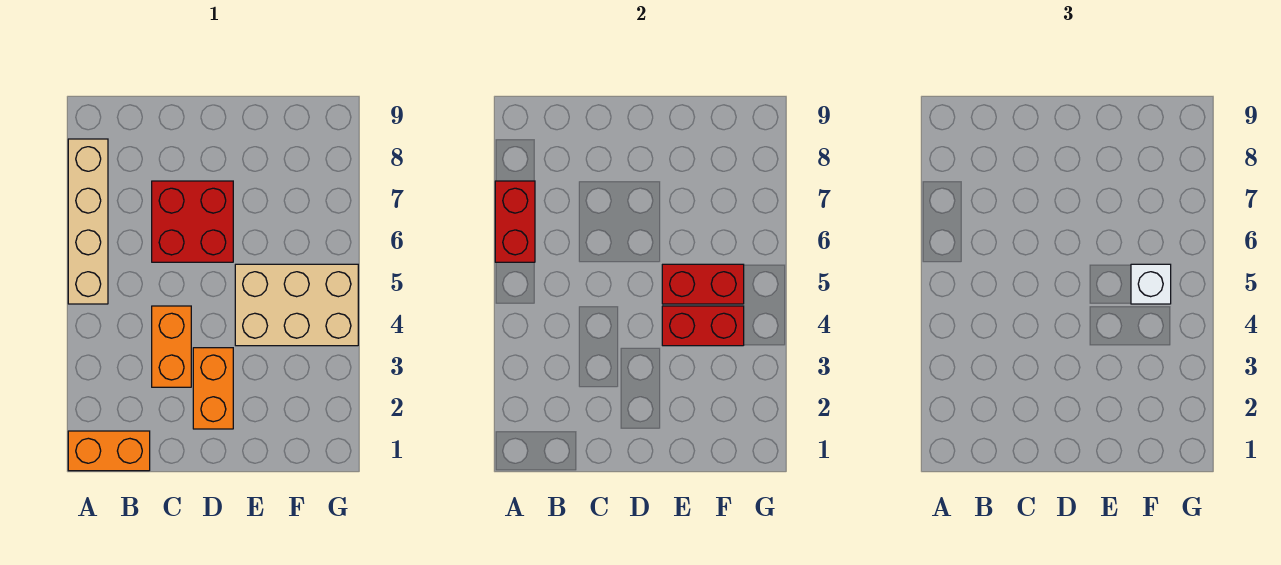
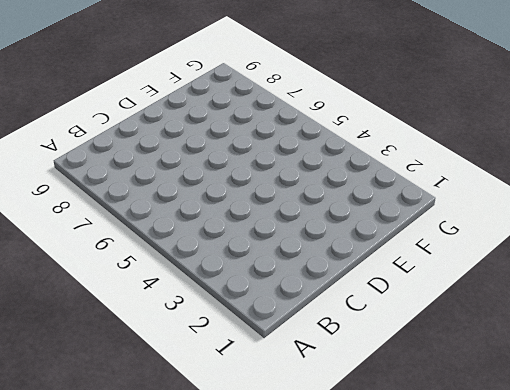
none -> orange brick A1:B1 level 1
none -> tan brick A5:A8 level 1

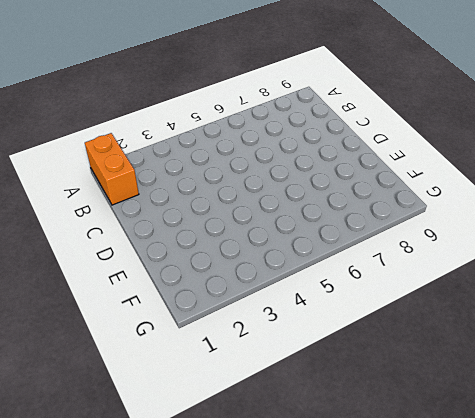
none -> tan brick A5:A8 level 1
none -> orange brick C3:C4 level 1

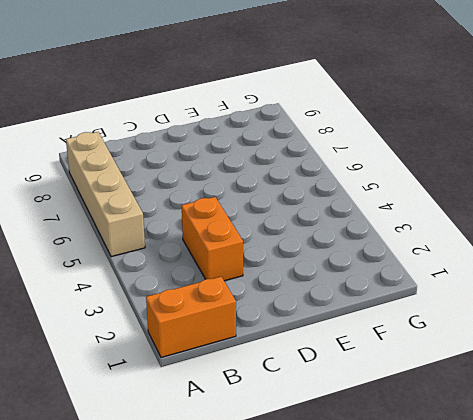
none -> red brick C6:D7 level 1
none -> orange brick D2:D3 level 1

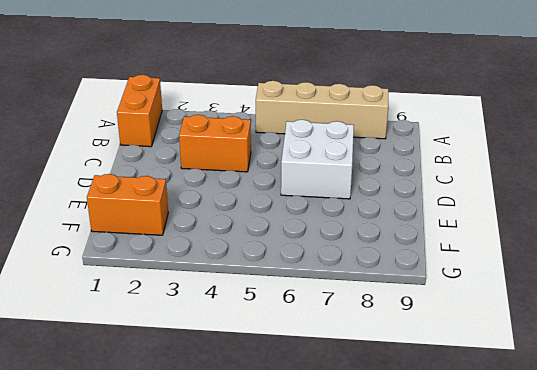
white brick C6:D7 level 1 -> red brick C6:D7 level 1
orange brick F1:F2 level 1 -> orange brick D2:D3 level 1
none -> tan brick E4:G5 level 1
none -> red brick A6:A7 level 2

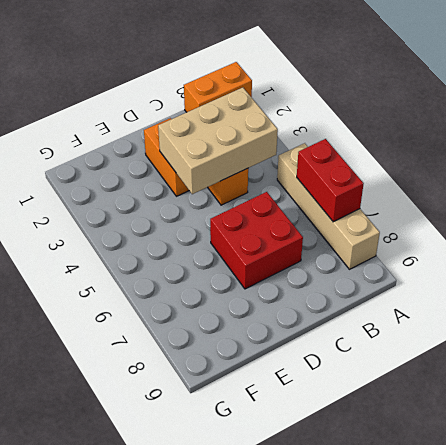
tan brick B3:D4 level 2 -> tan brick E4:G5 level 1
none -> red brick E4:F4 level 2
none -> red brick E5:F5 level 2

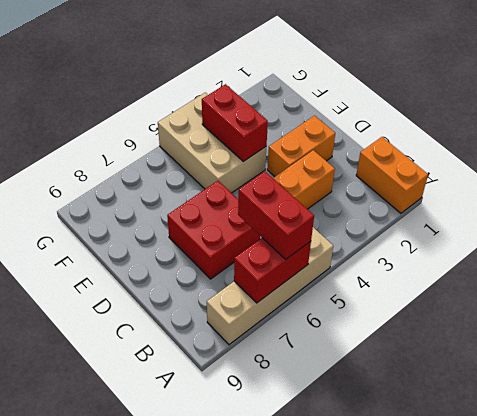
red brick A6:B6 level 3 -> red brick E5:F5 level 2
none -> white brick F5 level 3

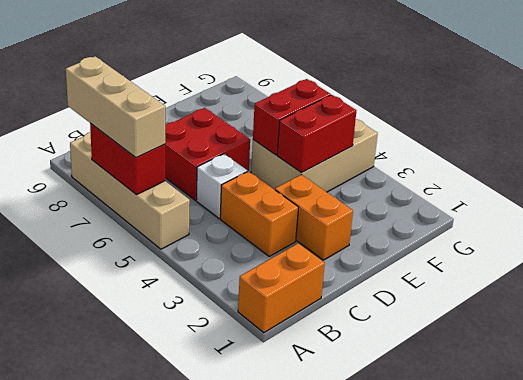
tan brick A6:A8 level 3 -> none
white brick C5 level 1 -> white brick F5 level 3

